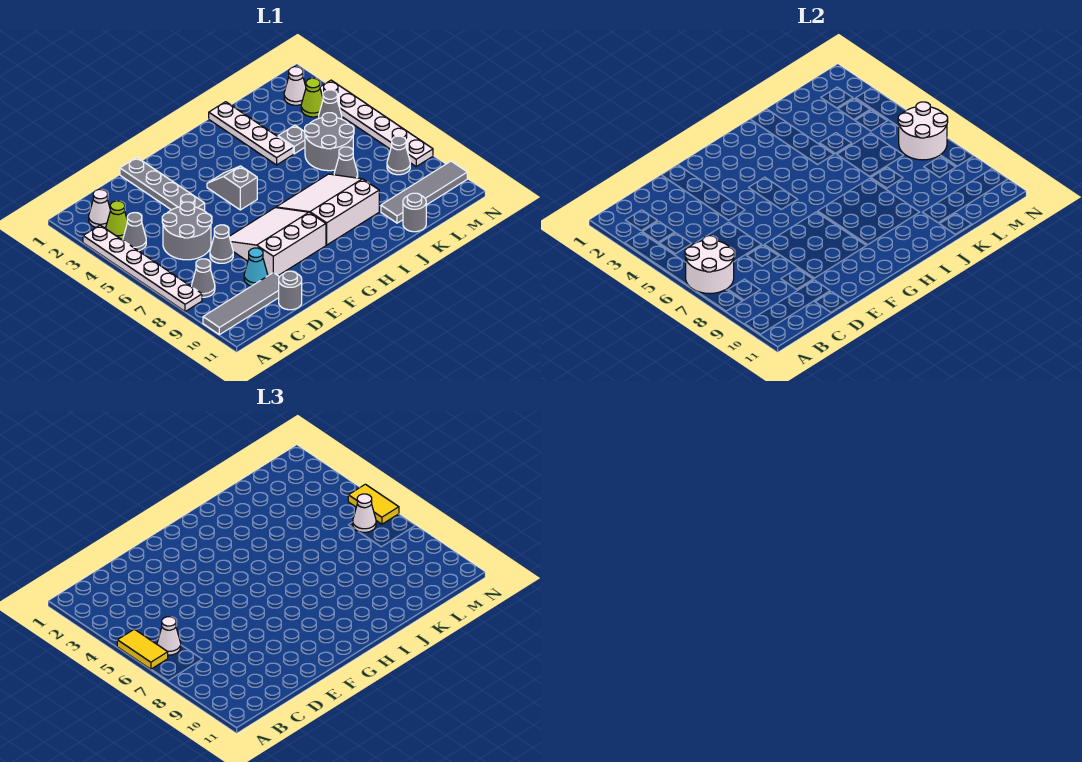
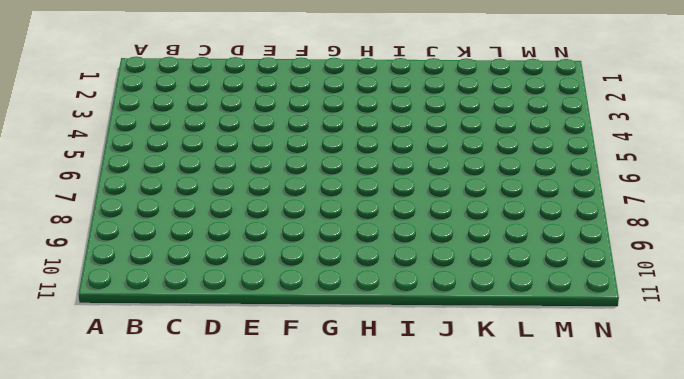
none -> white plate A3:A8 level 1
none -> grey tile A10:D10 level 1
none -> white cone B2 level 1
none -> lime cone B3 level 1

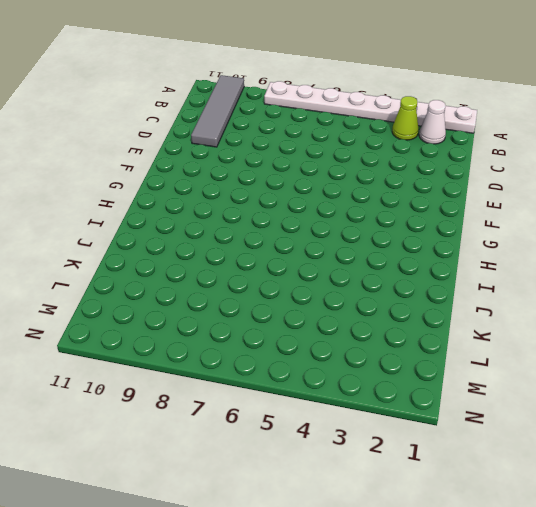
white plate A1:A8 level 1 -> white plate A3:A8 level 1
none -> grey cone B4 level 1
none -> grey cone B8 level 1
none -> grey round brick C5:D6 level 1
none -> grey cone D7 level 1

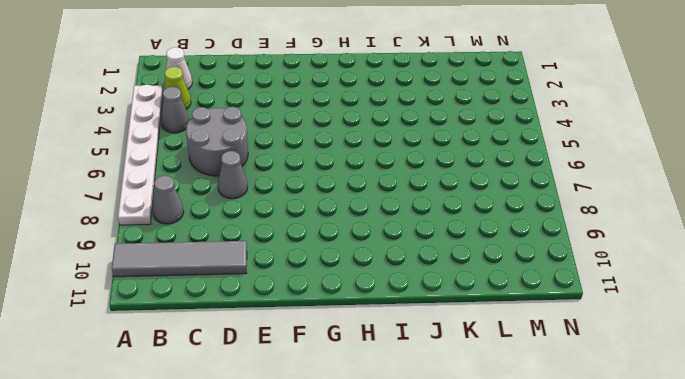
none -> cyan cone D9 level 1
none -> grey round brick D11 level 1
none -> grey plate E1:E4 level 1
none -> white slope E7:G9 level 1 top 9

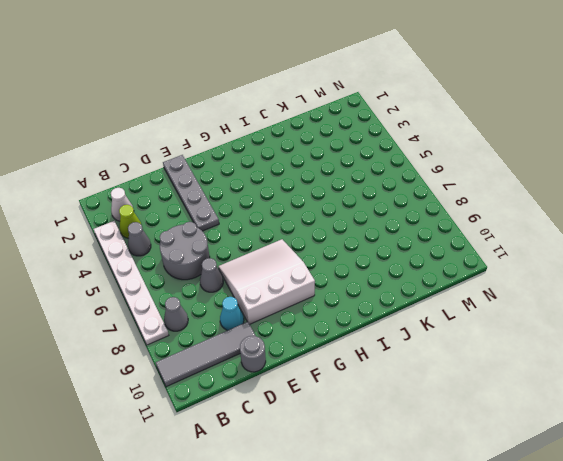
none -> grey slope G4:G5 level 1 top 5
none -> white slope H7:J9 level 1 top 9
none -> white plate J1:J4 level 1
none -> grey plate K4 level 1

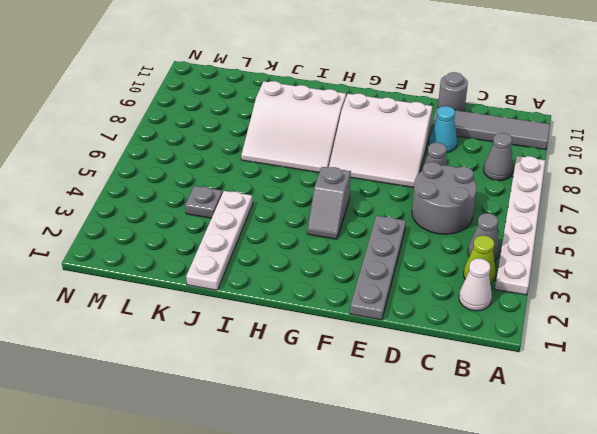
none -> grey round brick K5:L6 level 1
none -> grey cone K7 level 1
none -> grey tile K10:N10 level 1
none -> grey round brick K11 level 1

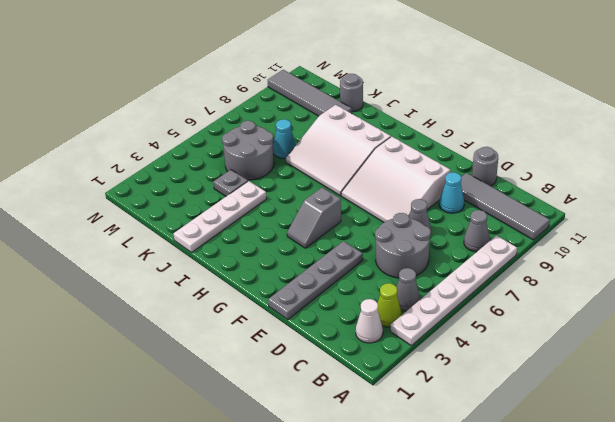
cyan cone K7 level 1 -> grey cone K7 level 1
none -> white cone M2 level 1
none -> lime cone M3 level 1
none -> grey cone M4 level 1
none -> grey cone M8 level 1

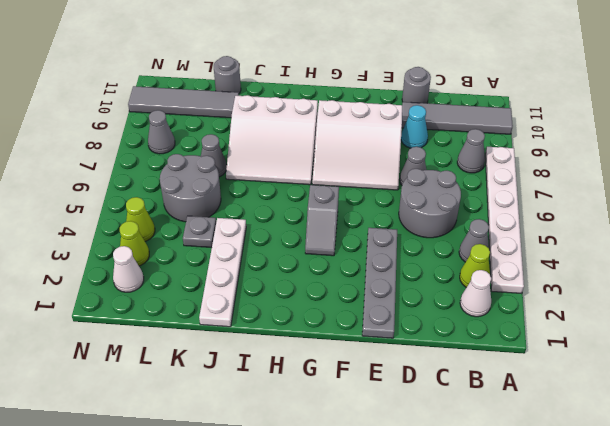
lime cone M4 level 1 -> grey cone M4 level 1
none -> white plate N3:N8 level 1
none -> white round brick A6:B7 level 2
none -> white round brick M6:N7 level 2
none -> yellow tile A5:A6 level 3

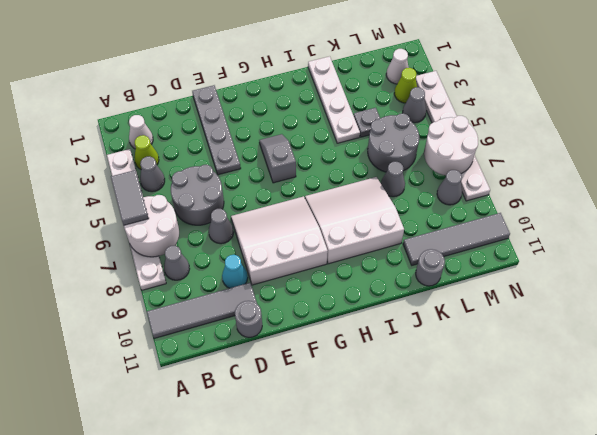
grey tile A5:A6 level 3 -> yellow tile A5:A6 level 3
none -> white cone B6 level 3
none -> white cone M6 level 3
none -> yellow tile N5:N6 level 3

